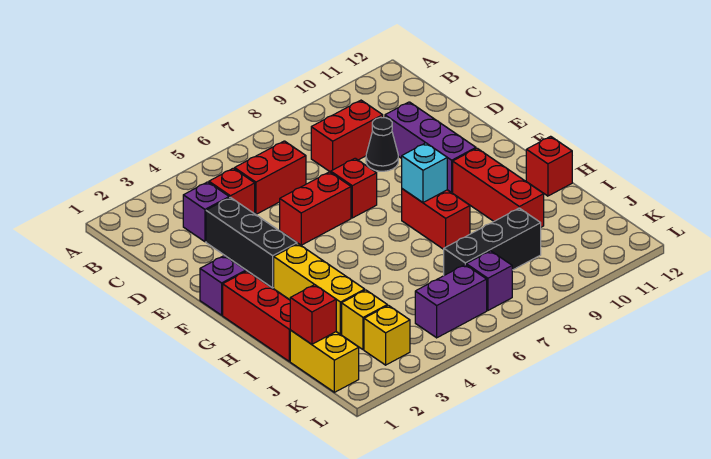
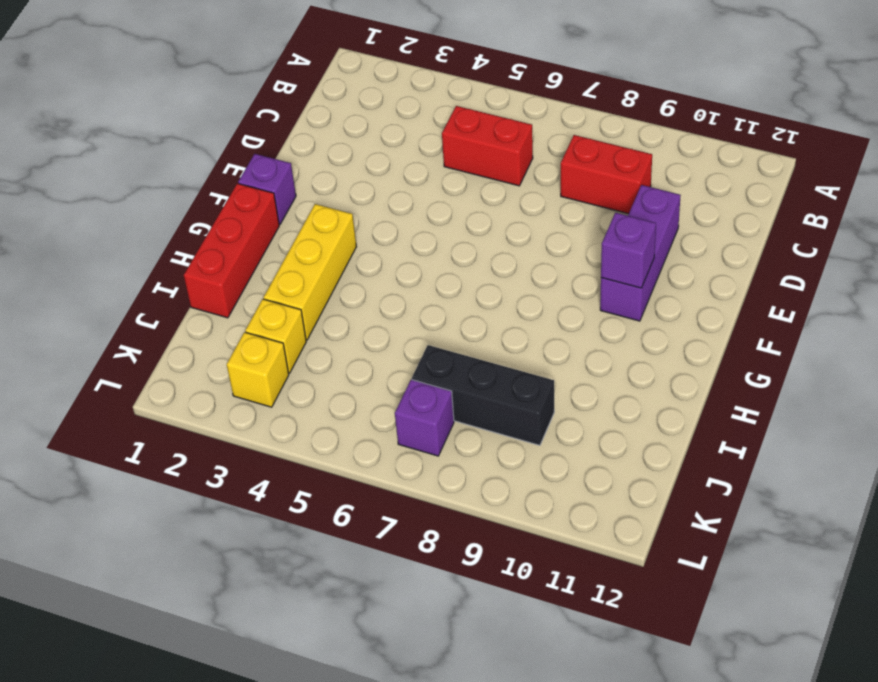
purple brick F10 level 2 -> purple brick C3 level 1
none -> red brick C4 level 1
none -> black brick D3:F3 level 1
none -> black cone D9 level 1

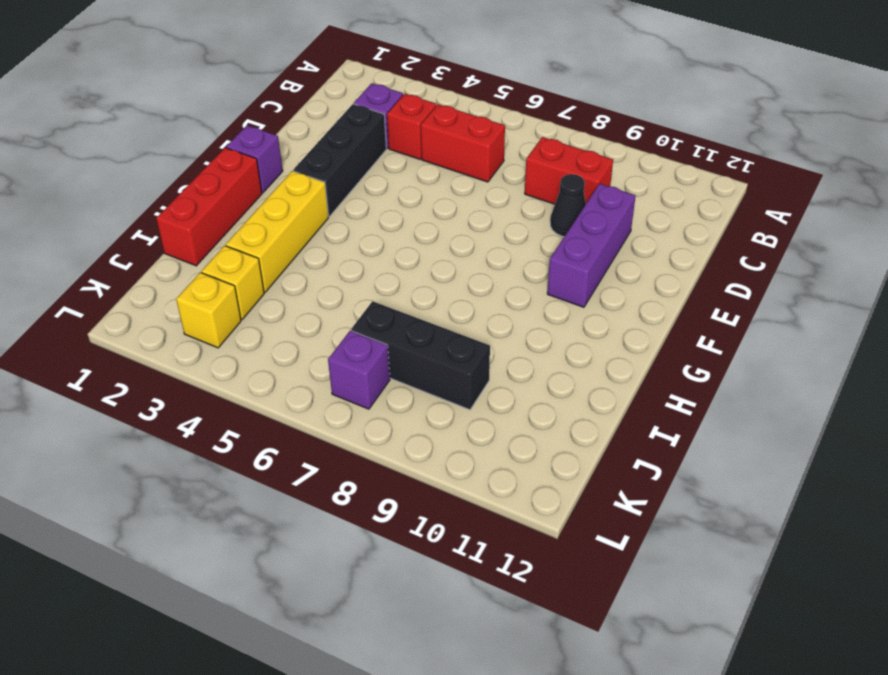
none -> red brick E5:E6 level 1
none -> red brick E7 level 1
none -> red brick G8:H8 level 1

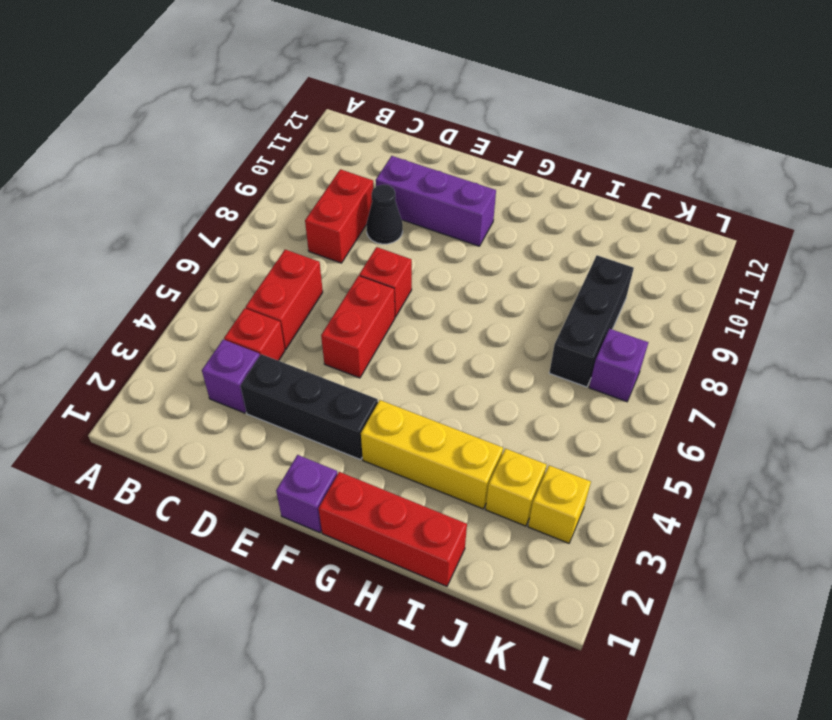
none -> red brick G8:H8 level 1
none -> red brick G10:I10 level 1
none -> red brick H12 level 1

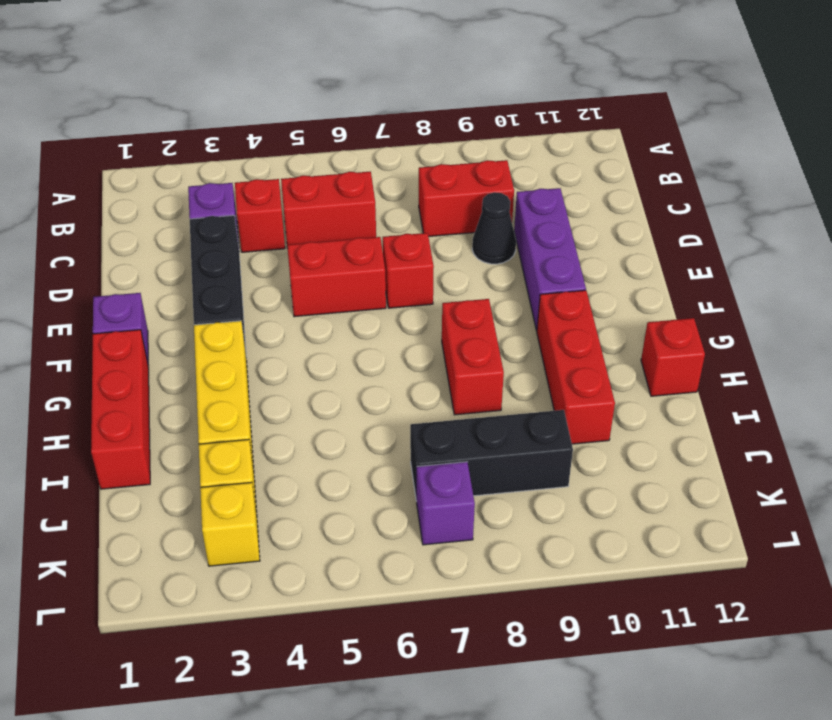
none -> yellow brick J1:K1 level 1
none -> purple brick K5:K6 level 1
none -> cyan brick G8 level 2

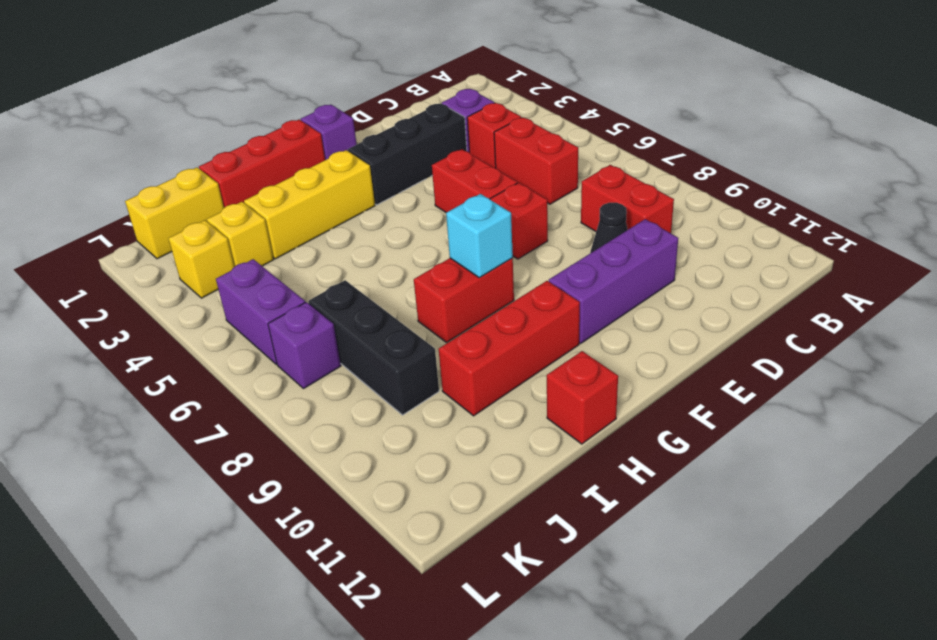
none -> red brick J1 level 2

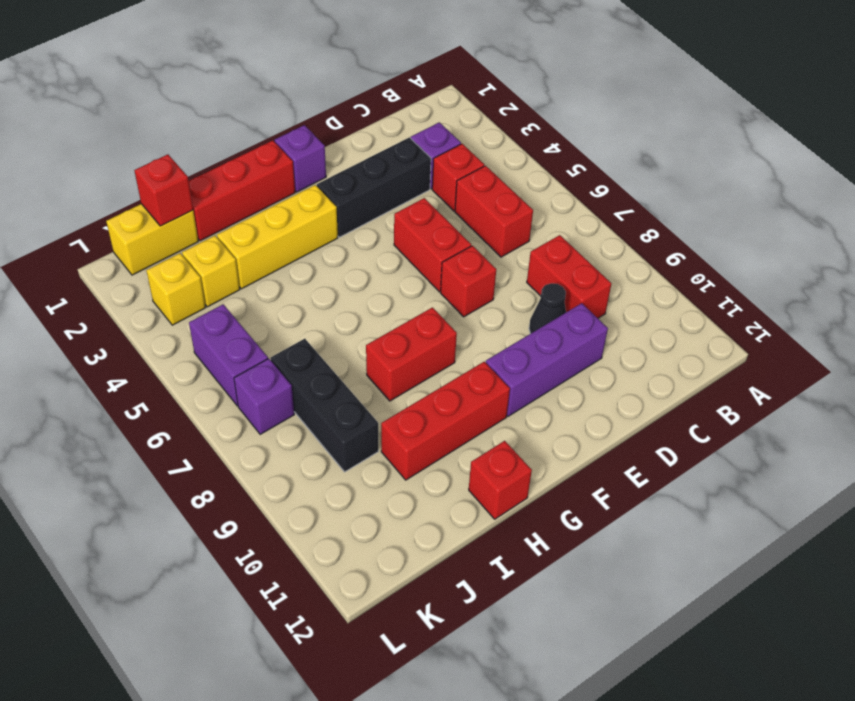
none -> cyan brick G8 level 2

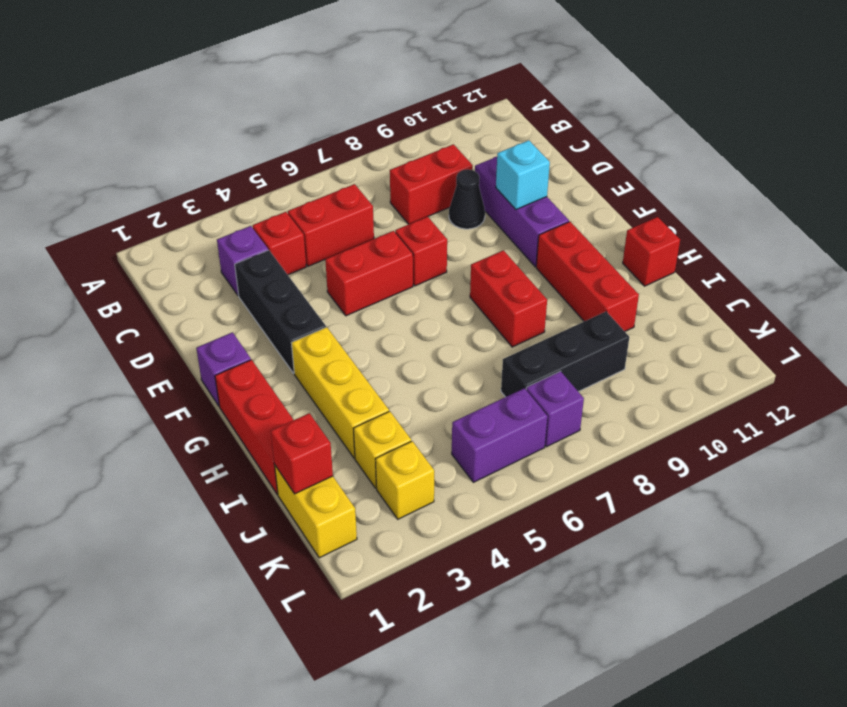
cyan brick E10 level 2 -> cyan brick G8 level 2

